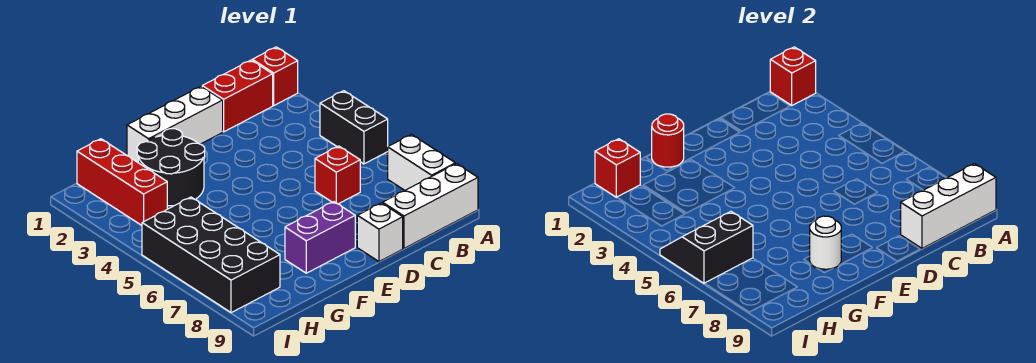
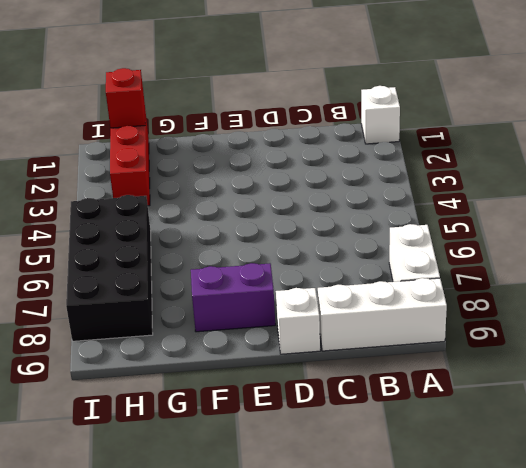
white brick A1 level 1 -> red brick A1 level 1
none -> black brick A4:A5 level 1
none -> red brick B1:C1 level 1
none -> red brick C6 level 1

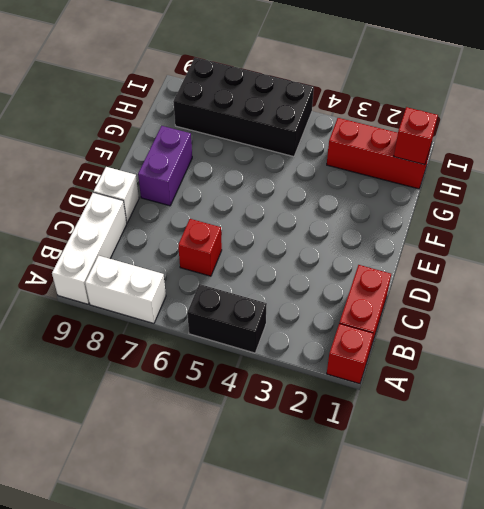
none -> white brick D1:F1 level 1
none -> black round brick F2:G3 level 1
none -> red brick A1 level 2

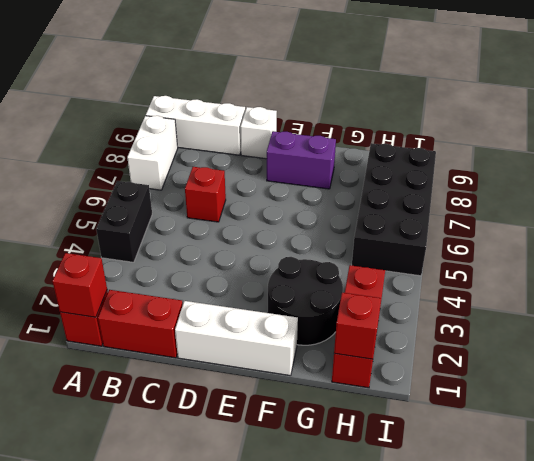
none -> white brick A9:C9 level 2
none -> red round brick F1 level 2
none -> white round brick F8 level 2

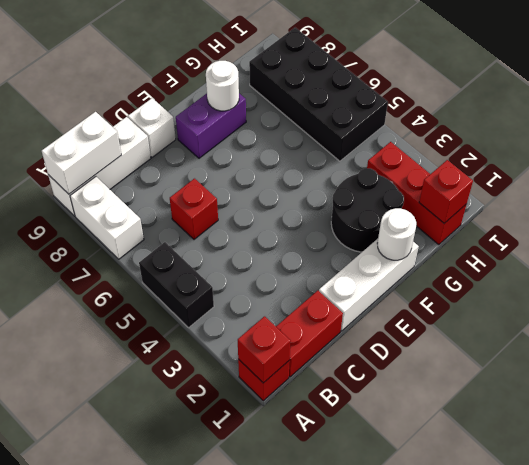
white brick A9:B9 level 2 -> white brick A9:C9 level 2
white round brick F1 level 2 -> red round brick F1 level 2
none -> black slope H5:I6 level 2 top 6

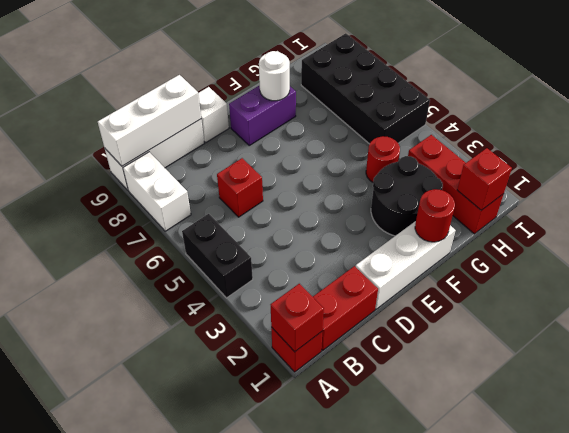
red round brick G4 level 1 -> none
none -> black slope H5:I6 level 2 top 6

